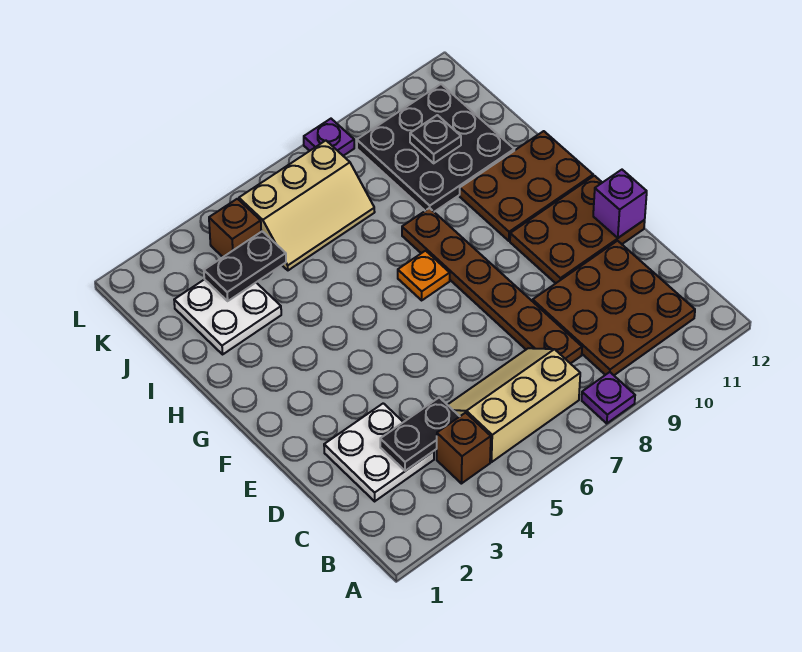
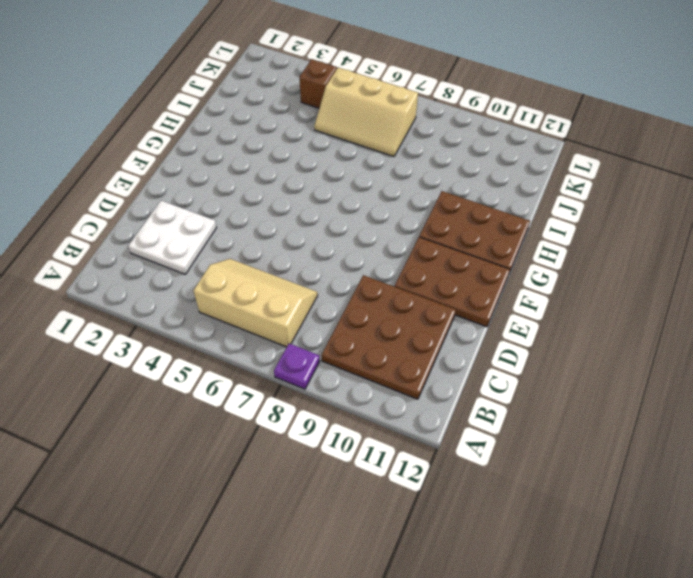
none -> brown brick B4 level 1
none -> brown plate C8:H8 level 1
none -> orange plate G7 level 1

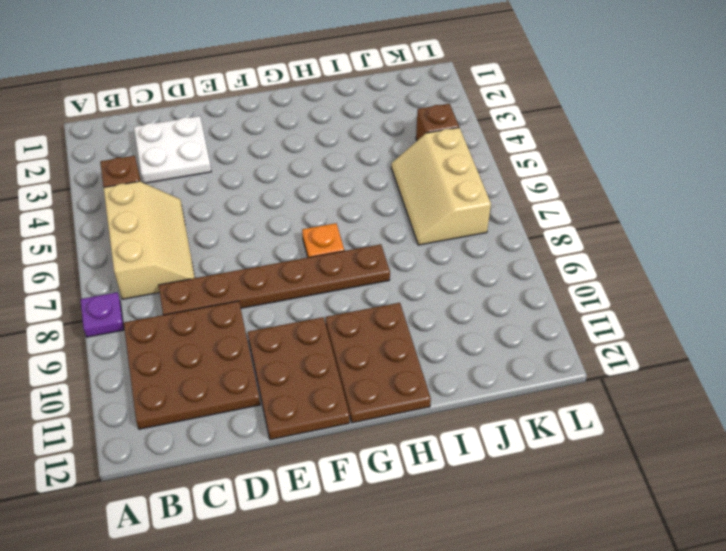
none -> white plate I2:J3 level 1
none -> black plate I9:K11 level 1
none -> purple plate L8 level 1

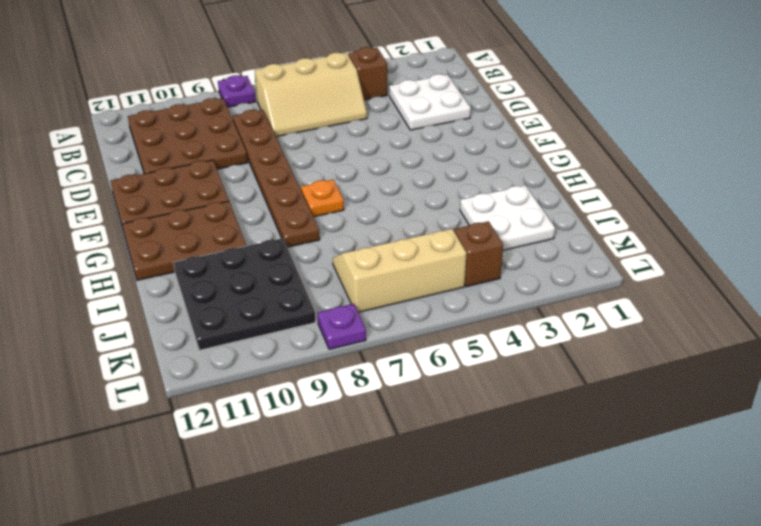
none -> black plate C3:C4 level 2
none -> purple brick E12 level 2
none -> black plate J3:J4 level 2

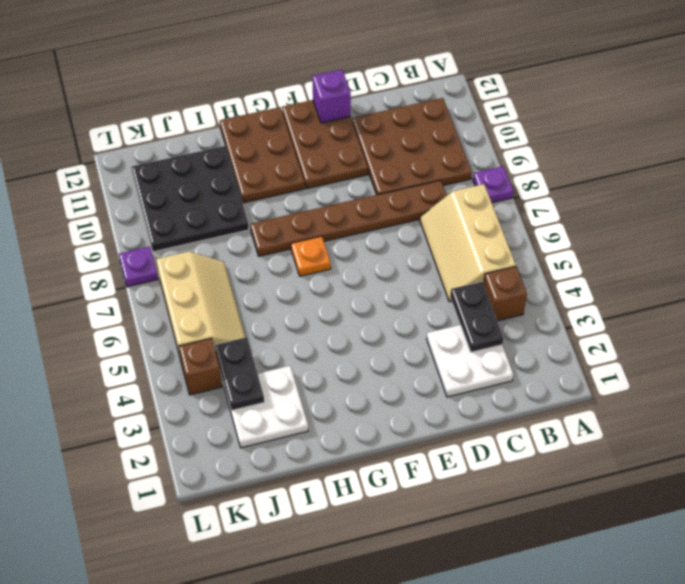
none -> black plate J10 level 2

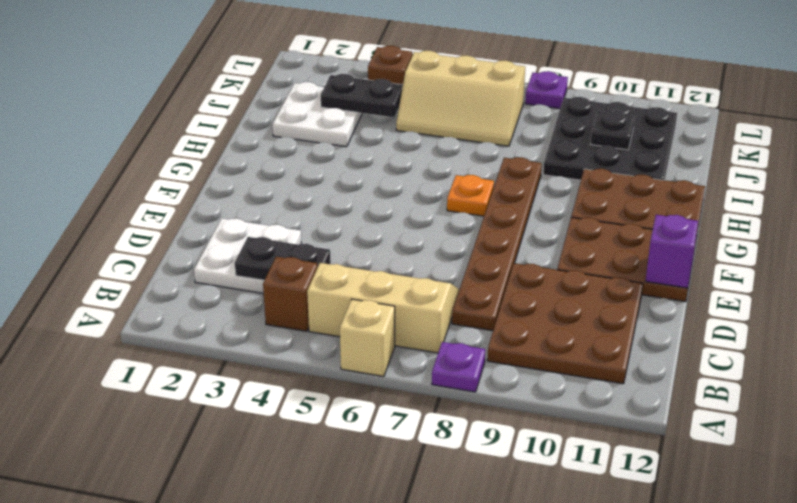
tan brick A6 level 1 -> none

